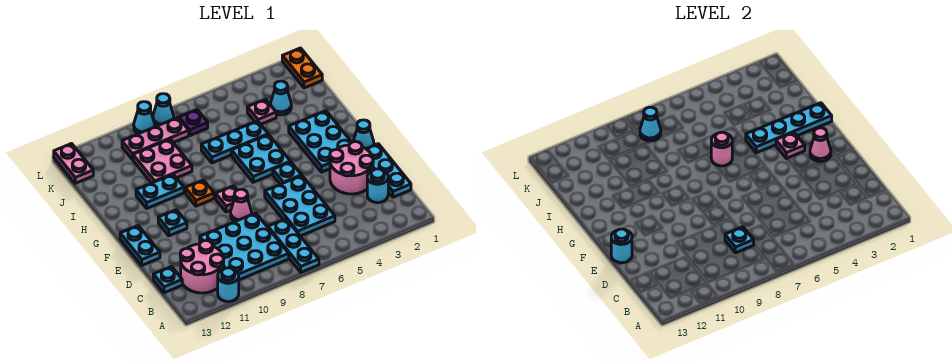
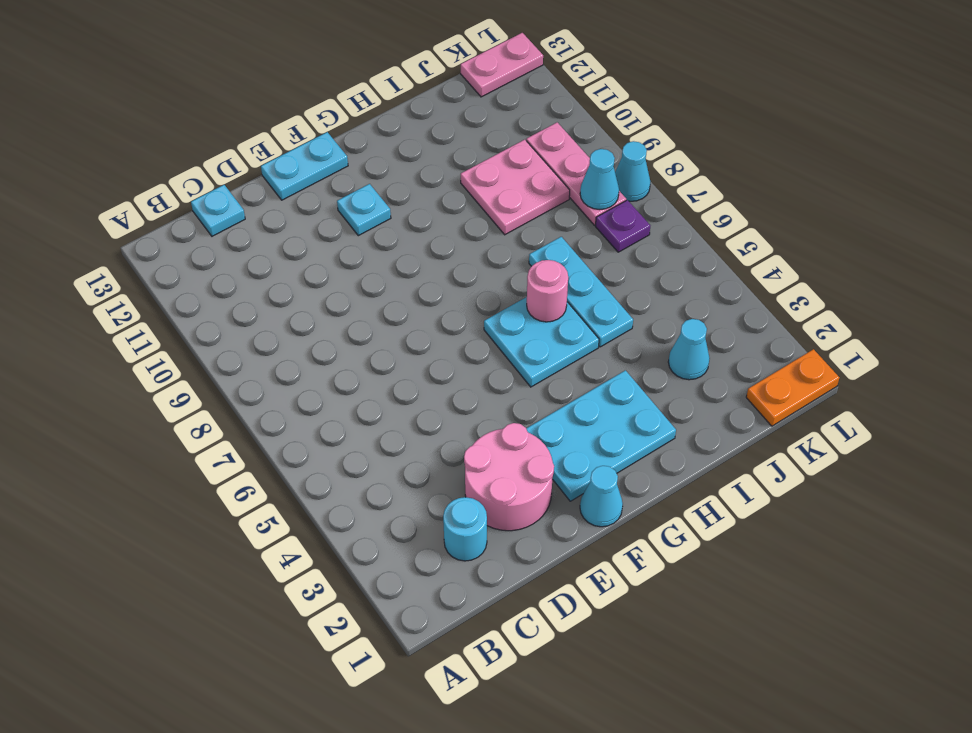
none -> cyan plate A7:C7 level 1
none -> cyan round brick A11 level 1
none -> cyan plate B8:D10 level 1
none -> pink round brick B11:C12 level 1

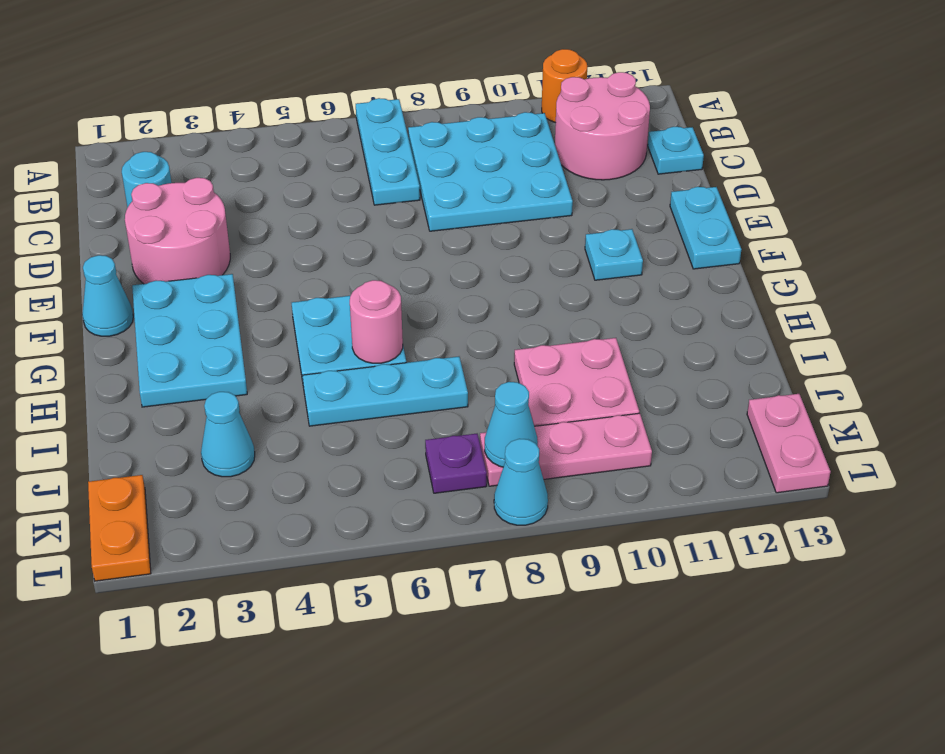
orange round brick A11 level 1 -> cyan round brick A11 level 1
none -> cyan plate C1:E1 level 1
none -> cyan plate C5:E6 level 1
none -> pink cone E8 level 1
none -> cyan plate F5 level 1

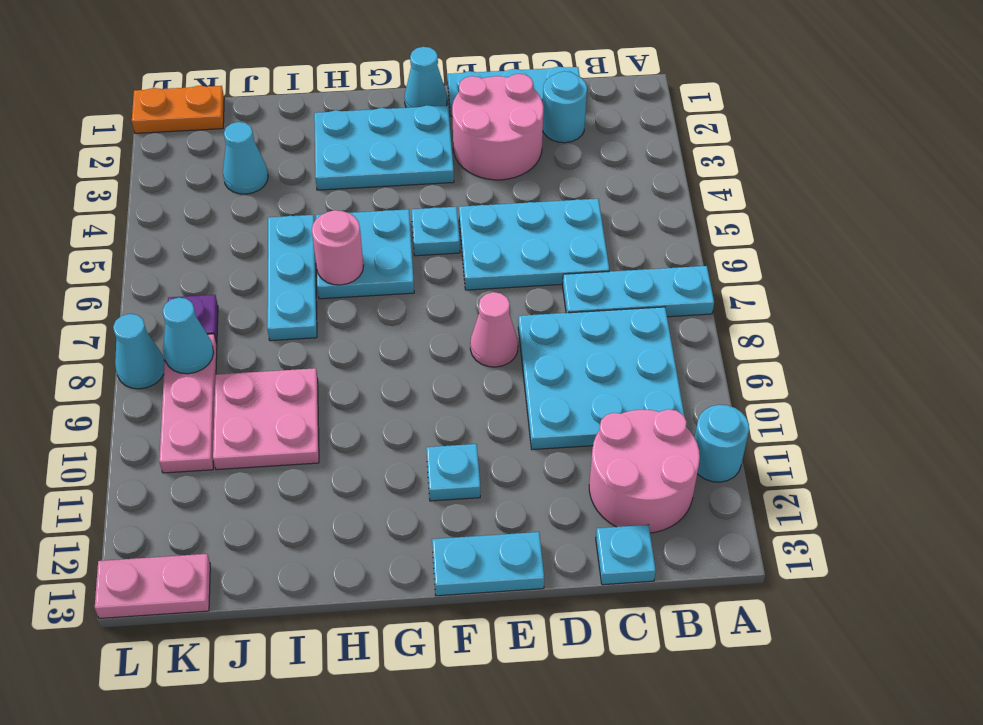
none -> pink plate F8 level 1
none -> orange plate G9 level 1
none -> cyan plate H10:H11 level 1
none -> pink plate J4 level 1

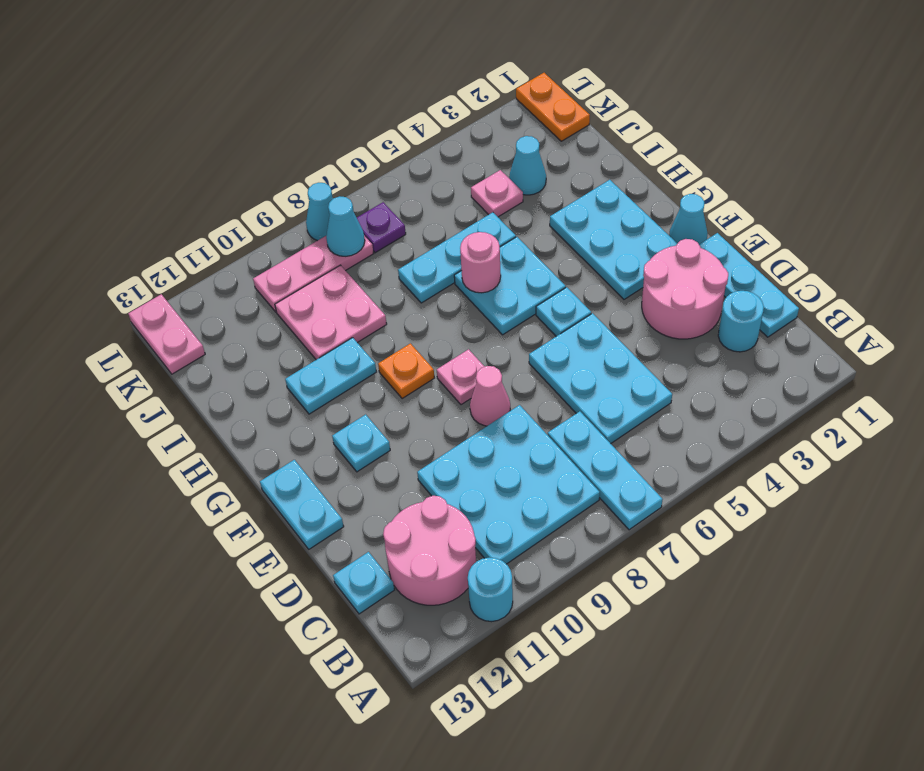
none -> cyan cone L9 level 1
none -> cyan plate C8 level 2
none -> cyan round brick E13 level 2
none -> pink cone F2 level 2

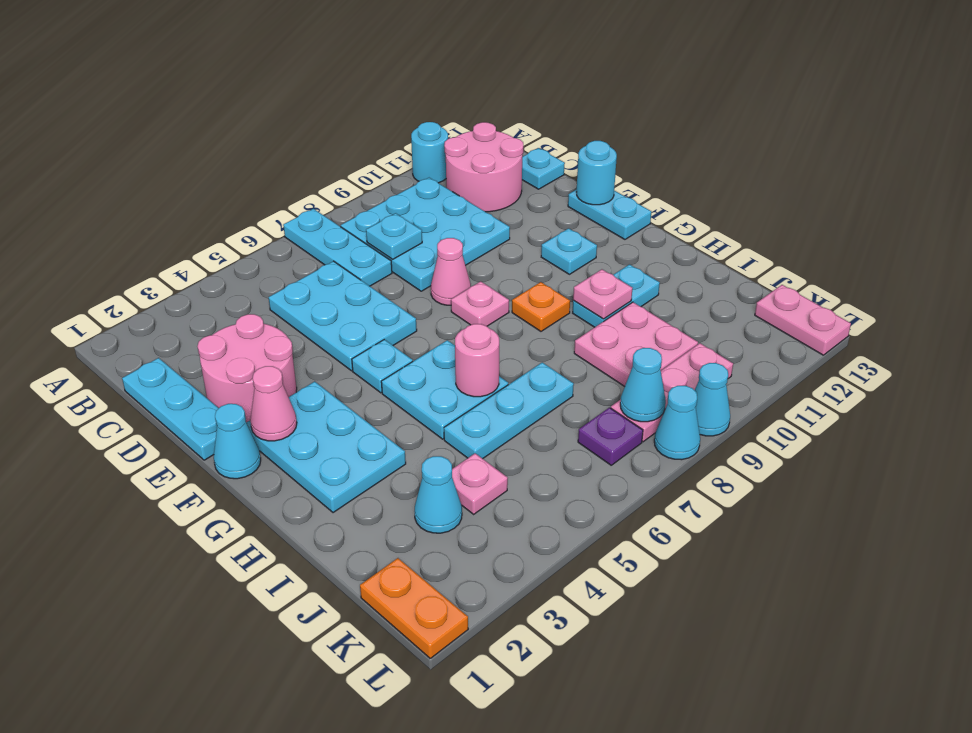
pink plate H10 level 2 -> pink plate G3 level 2
none -> cyan round brick C2 level 1
none -> cyan plate H1:H4 level 2

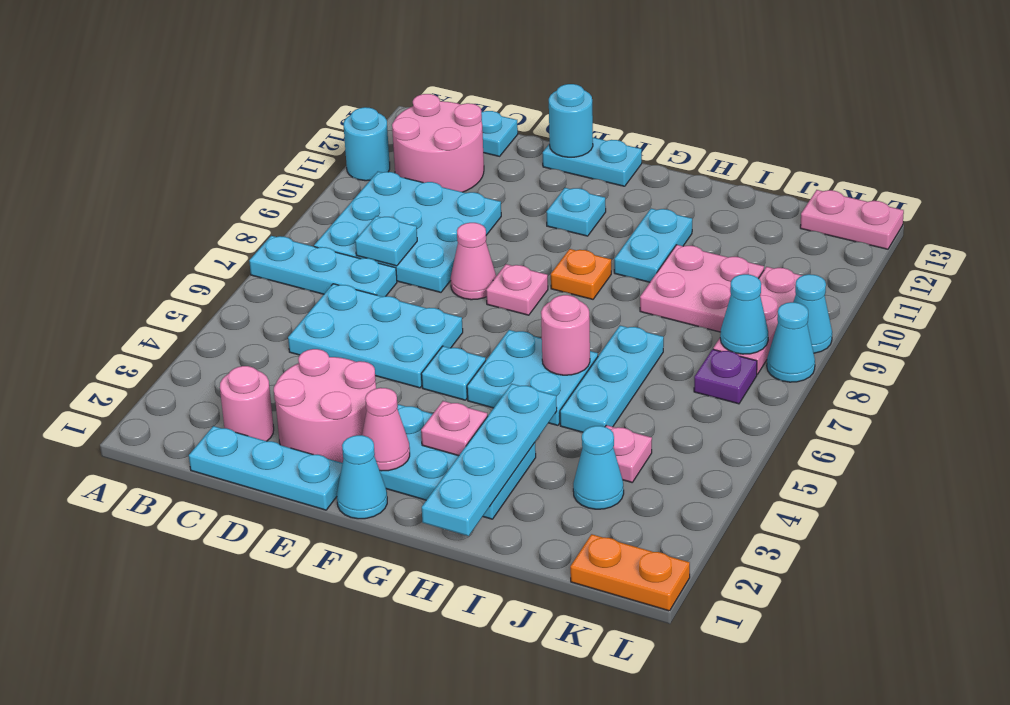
pink round brick C2 level 1 -> cyan round brick C2 level 1

